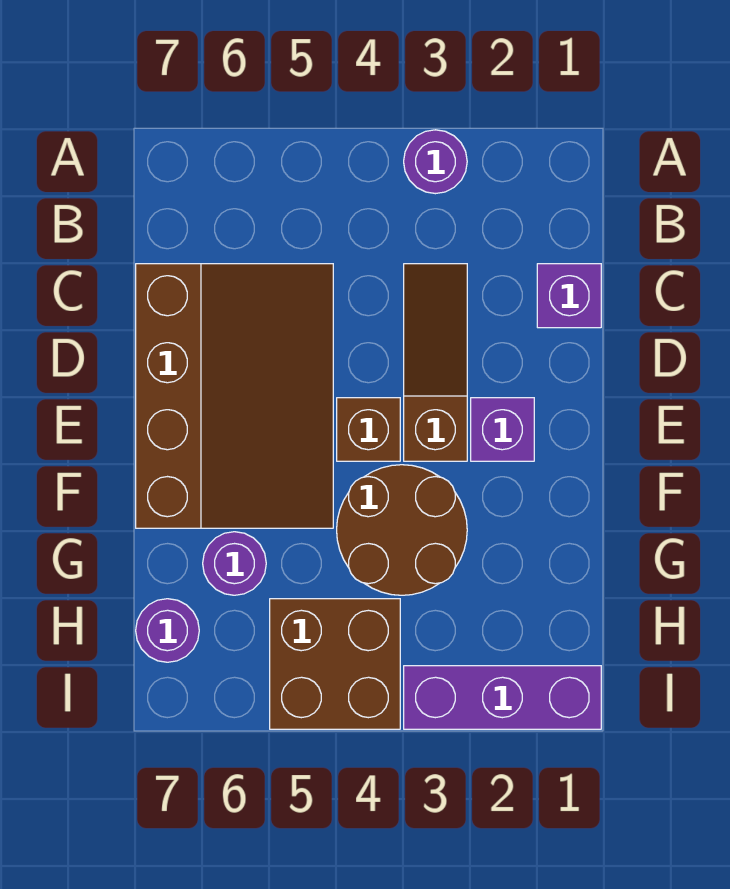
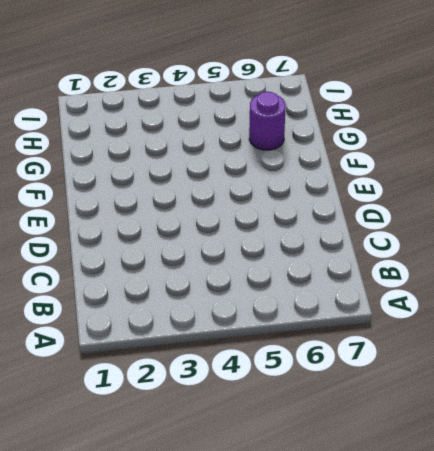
none -> purple round brick A3 level 1
none -> purple brick C1 level 1

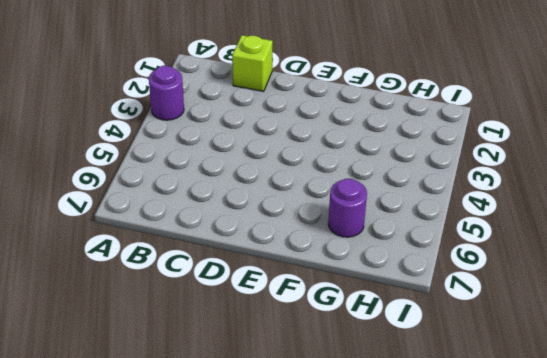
lime brick C1 level 1 -> purple brick C1 level 1
none -> brown slope C3:E3 level 1 top E
none -> brown slope C5:F7 level 1 top 7

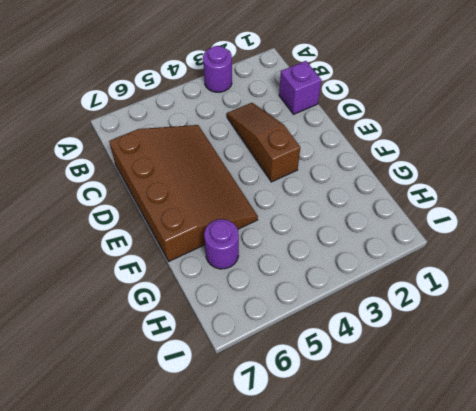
none -> purple brick E2 level 1
none -> brown brick E4 level 1

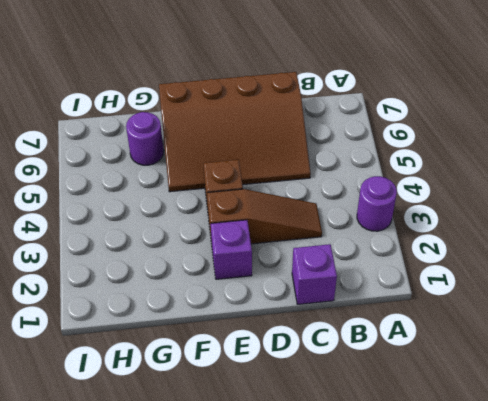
none -> brown round brick F3:G4 level 1
none -> brown brick H4:I5 level 1

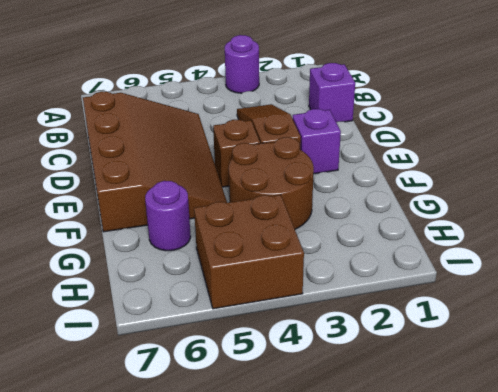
none -> purple round brick H7 level 1
none -> purple brick I1:I3 level 1

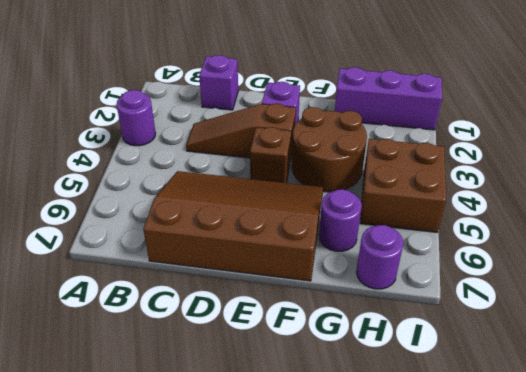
purple brick G1:I1 level 1 -> purple brick I1:I3 level 1

